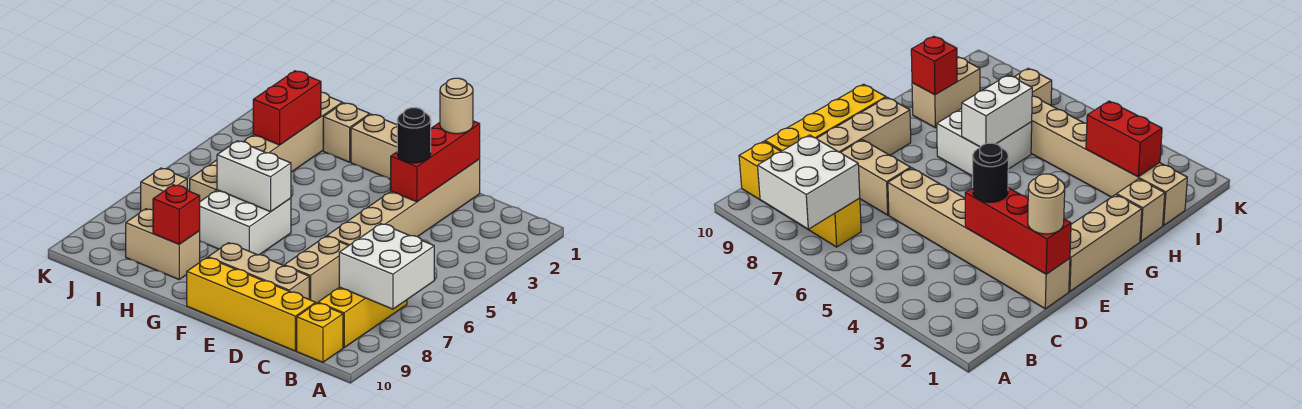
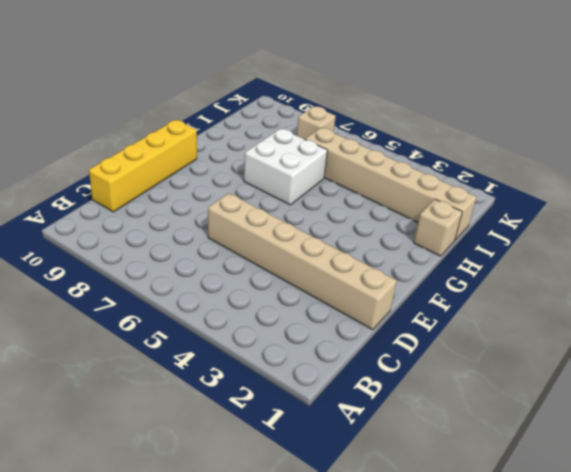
none -> yellow brick B7:B9 level 1
none -> yellow brick B10 level 1
none -> tan brick D7:D8 level 1

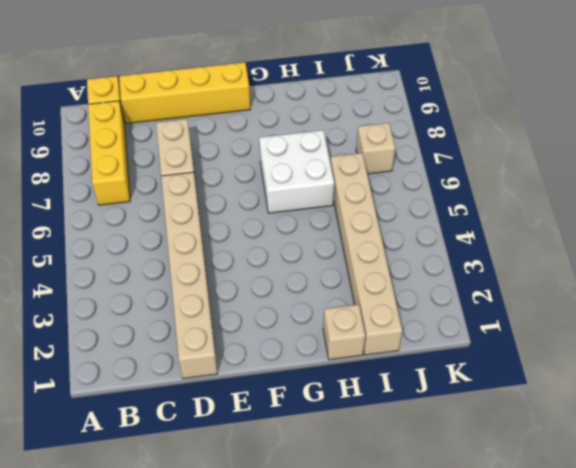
none -> tan brick D9:F9 level 1
none -> tan brick E1:G1 level 1
none -> tan brick H9:I9 level 1

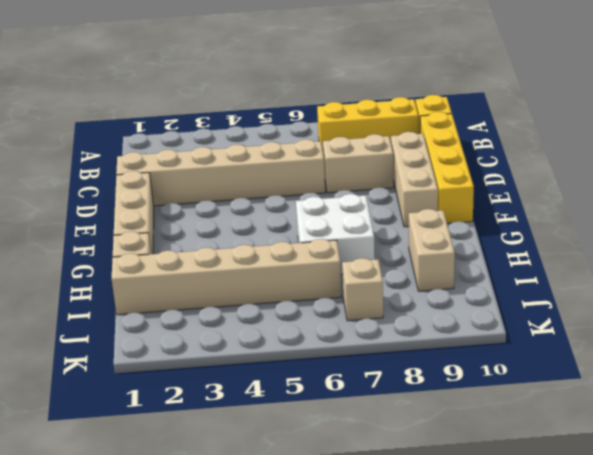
none -> white brick A7:B8 level 2
none -> red brick D1:D3 level 2
none -> white brick G6:H6 level 2

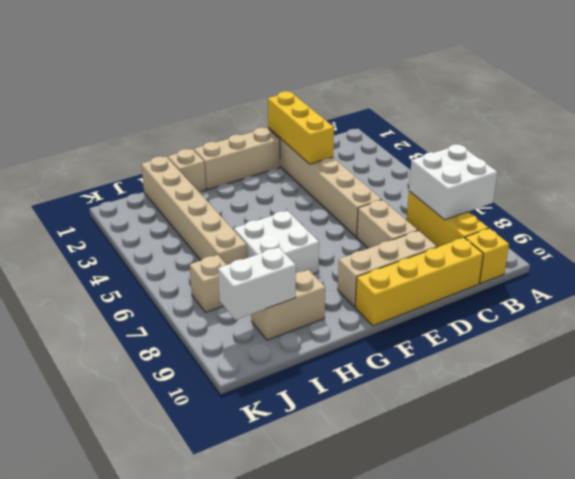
yellow brick D1:D3 level 2 -> red brick D1:D3 level 2
white brick I9:J9 level 2 -> white brick G6:H6 level 2
none -> red brick H9 level 2
none -> red brick I2:I3 level 2
none -> tan round brick D1 level 3

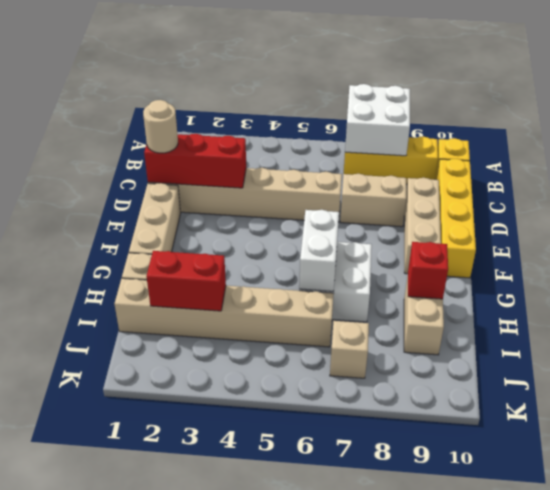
none -> black round brick D3 level 3

